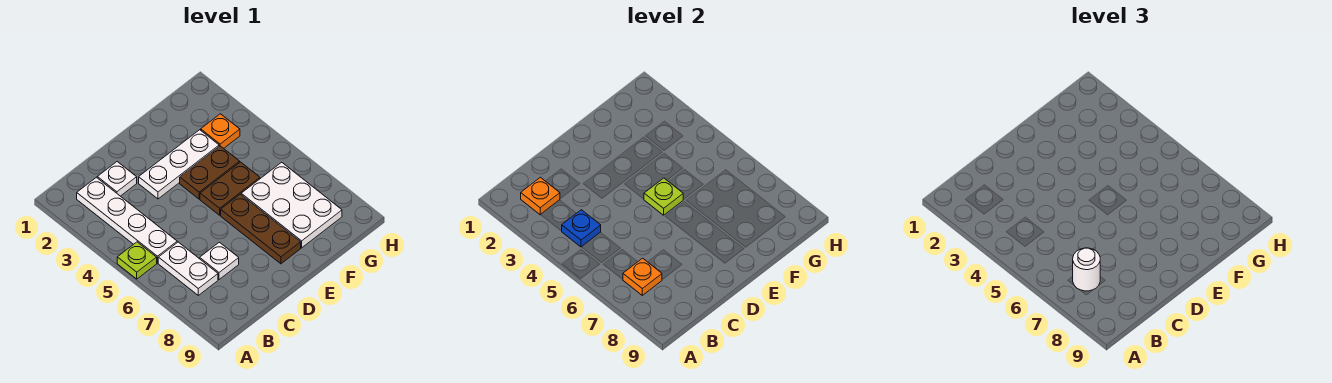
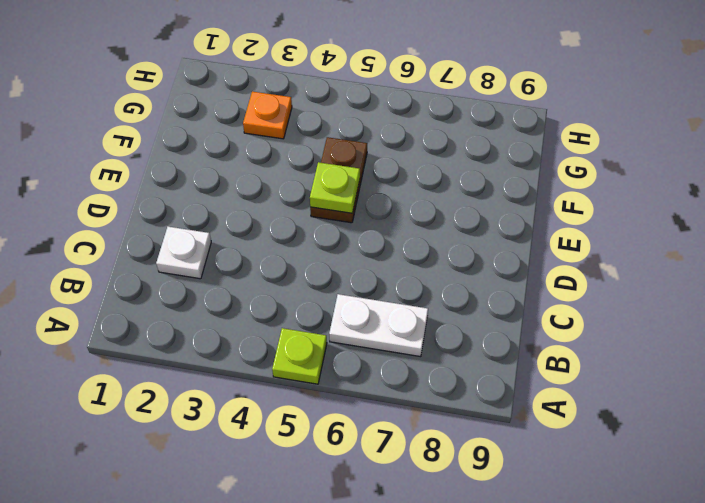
none -> white plate B2:B5 level 1
none -> white plate C7 level 1
none -> white plate D3:F3 level 1

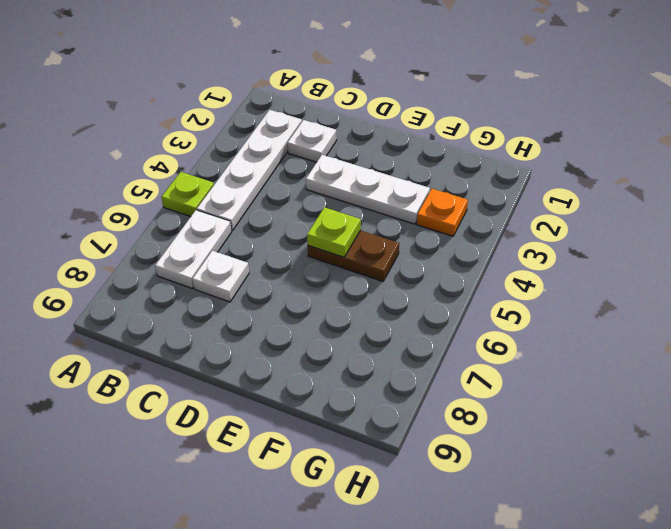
none -> brown plate E4:F4 level 1
none -> brown plate E6:E8 level 1
none -> white plate F6:G8 level 1

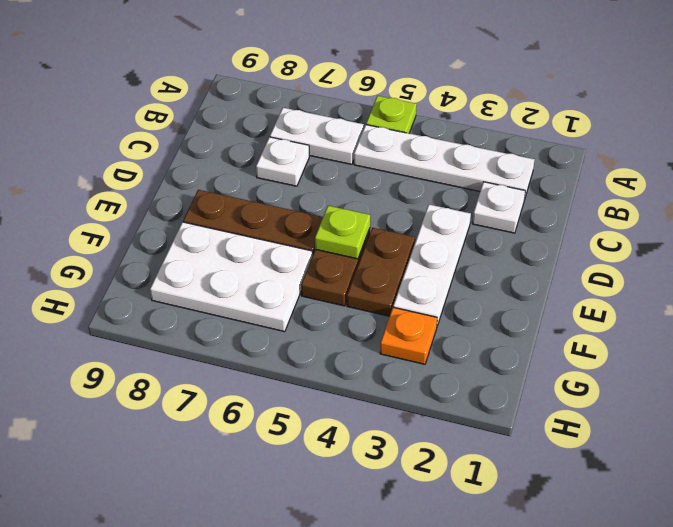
none -> orange plate B2 level 2
none -> blue plate B4 level 2
none -> orange plate B7 level 2

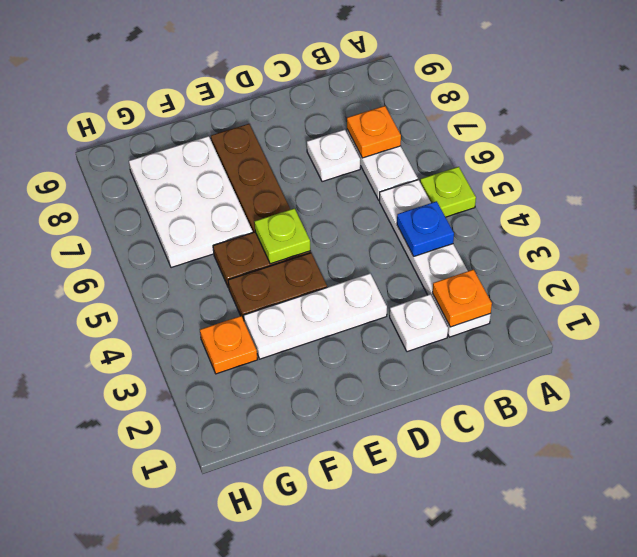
none -> white round brick B7 level 3

